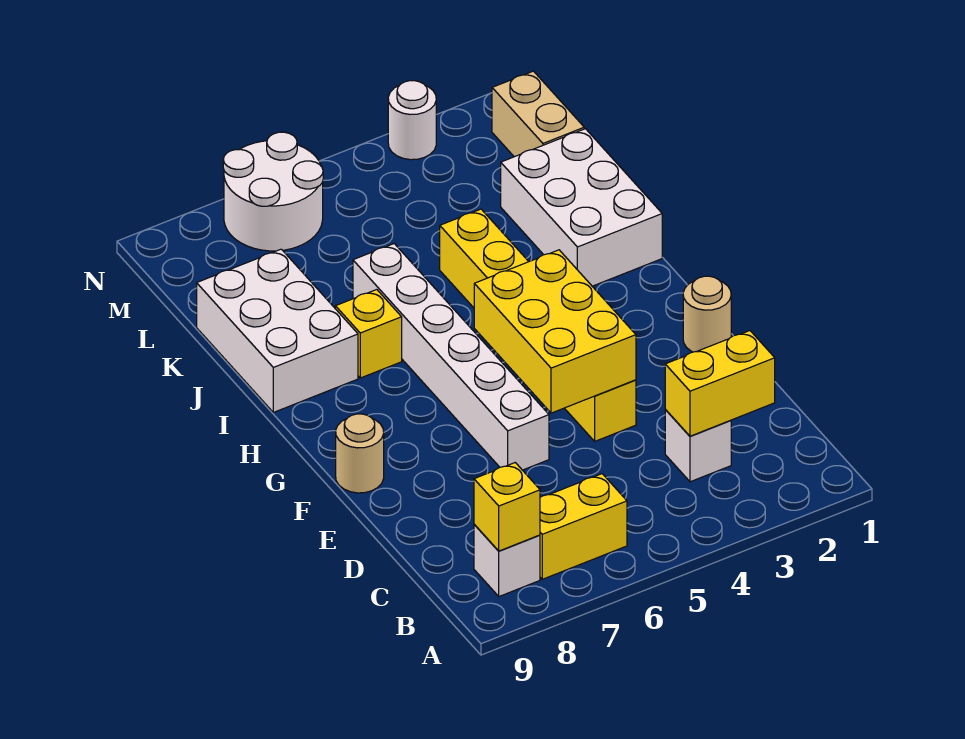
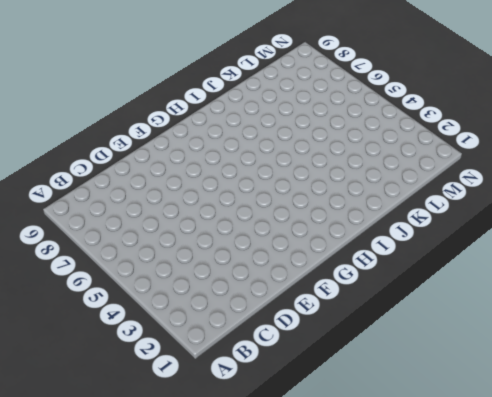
none -> yellow brick B6:B7 level 1
none -> white brick B8 level 1
none -> white brick C3 level 1

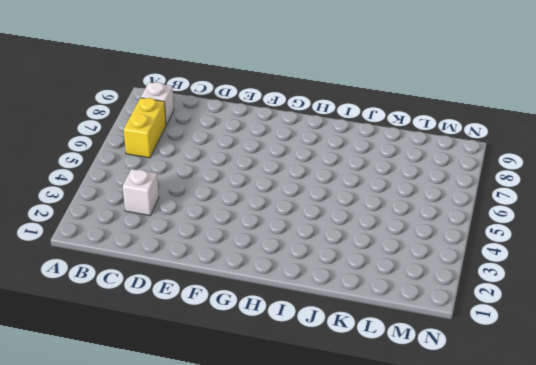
none -> yellow brick E4:J4 level 1
none -> white brick E6:J6 level 1
none -> tan round brick F1 level 1

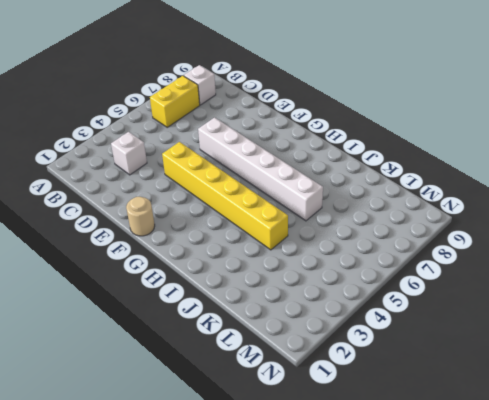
none -> tan round brick F9 level 1
none -> white brick I1:K2 level 1
none -> yellow brick I7 level 1

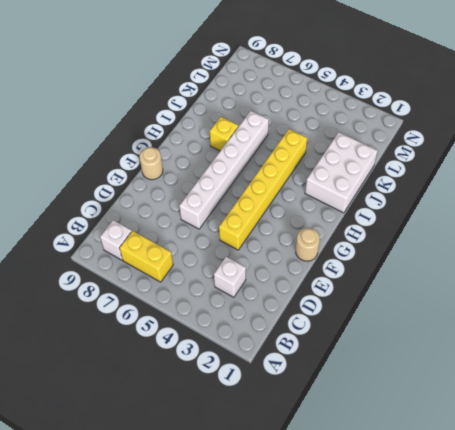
none -> white brick I8:K9 level 1
none -> tan brick L1:M1 level 1
none -> white round brick M6:N7 level 1

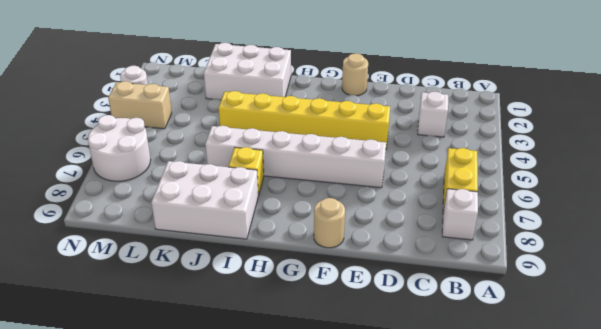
tan brick M4:N4 level 1 -> tan brick L1:M1 level 1
none -> yellow brick B8 level 2
none -> yellow brick C2:C3 level 2
none -> yellow brick E4:G5 level 2

